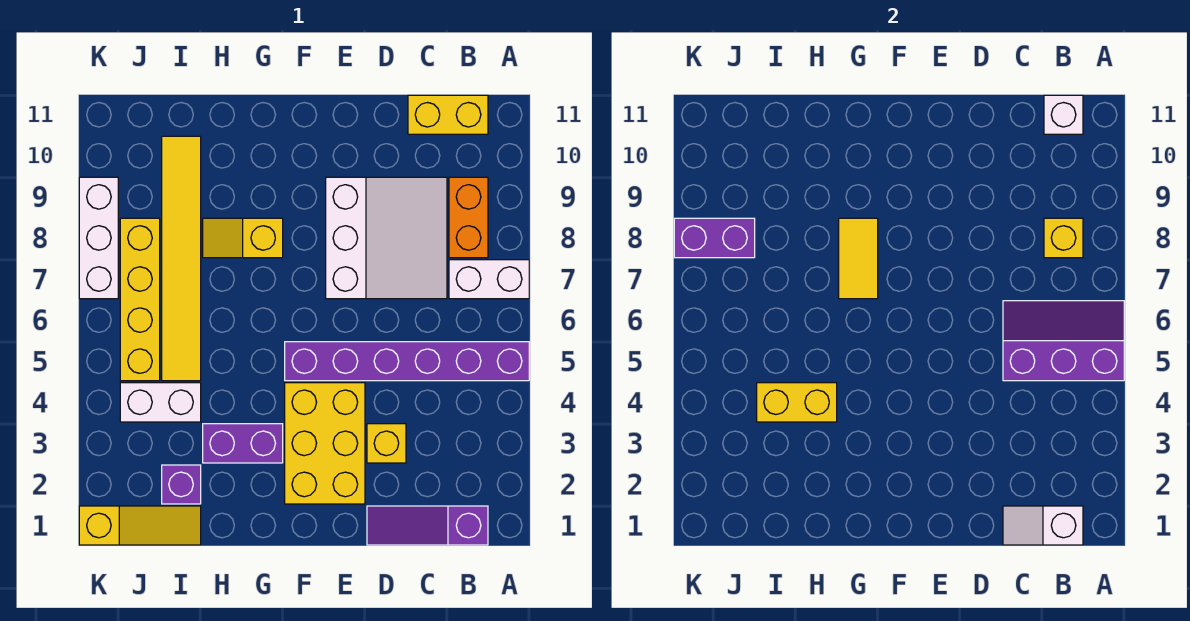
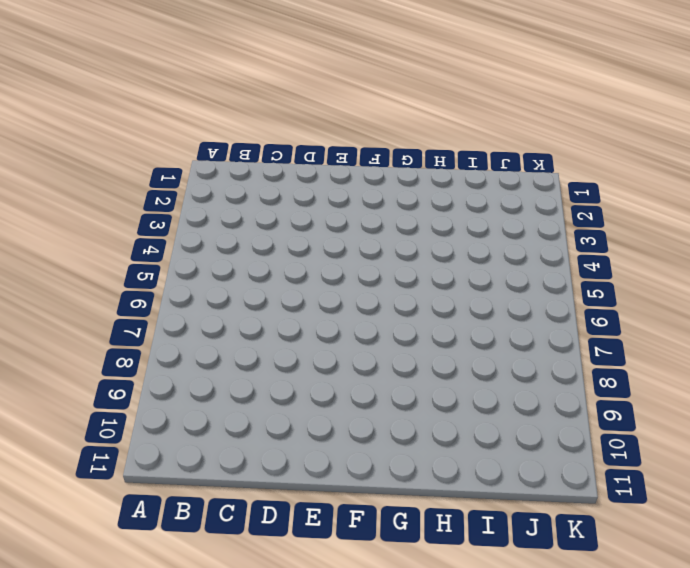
none -> purple brick A5:F5 level 1
none -> white brick A7:B7 level 1
none -> purple slope B1:D1 level 1 top B

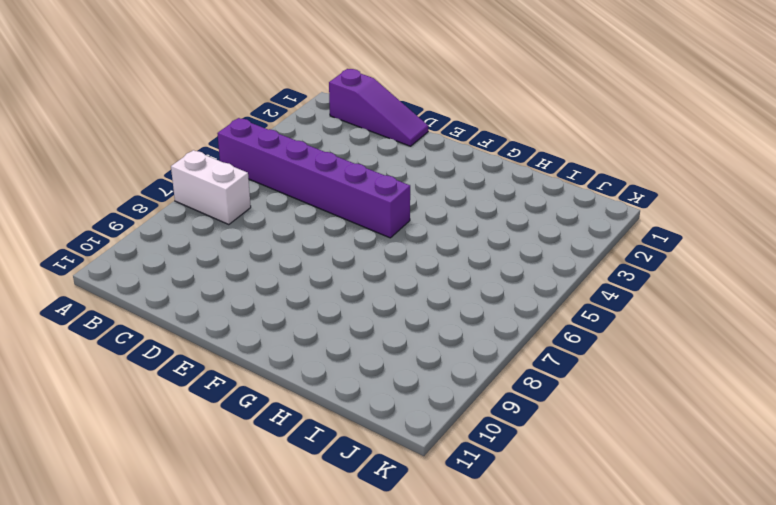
none -> orange brick B8:B9 level 1
none -> yellow brick B11:C11 level 1
none -> white slope C7:E9 level 1 top E

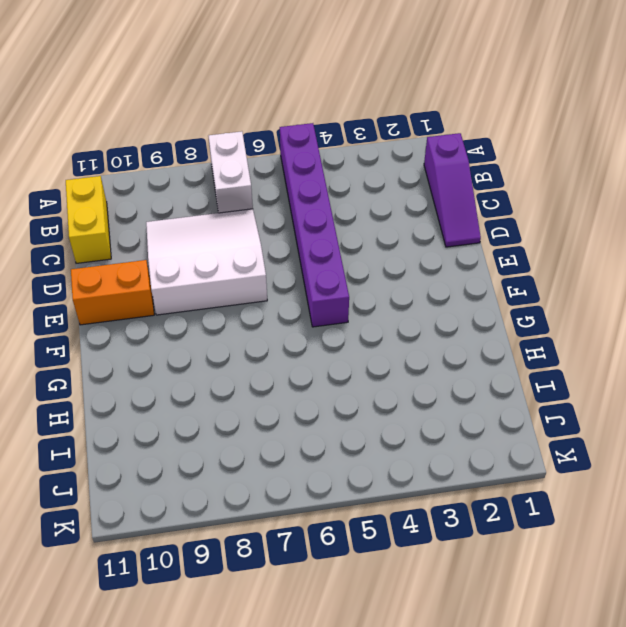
orange brick E10:E11 level 1 -> orange brick B8:B9 level 1
none -> yellow brick D3 level 1
none -> yellow brick E2:F4 level 1
none -> purple brick G3:H3 level 1

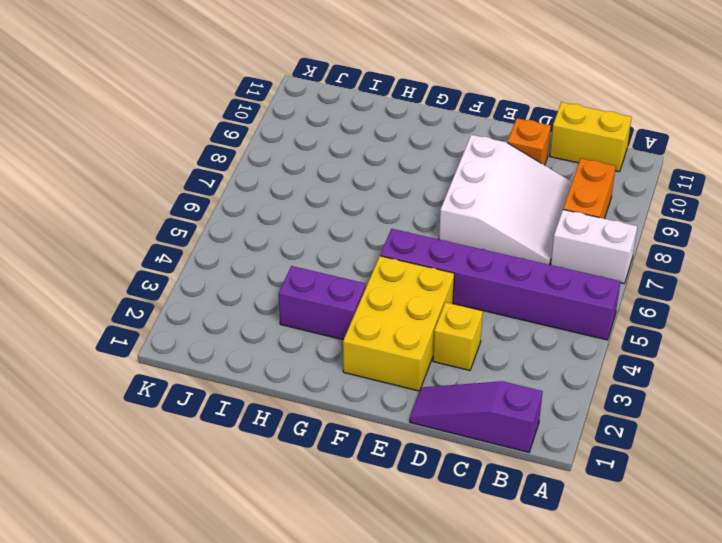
orange brick D10 level 1 -> none
none -> yellow slope G8:H8 level 1 top G
none -> yellow slope I1:K1 level 1 top K
none -> purple brick I2 level 1

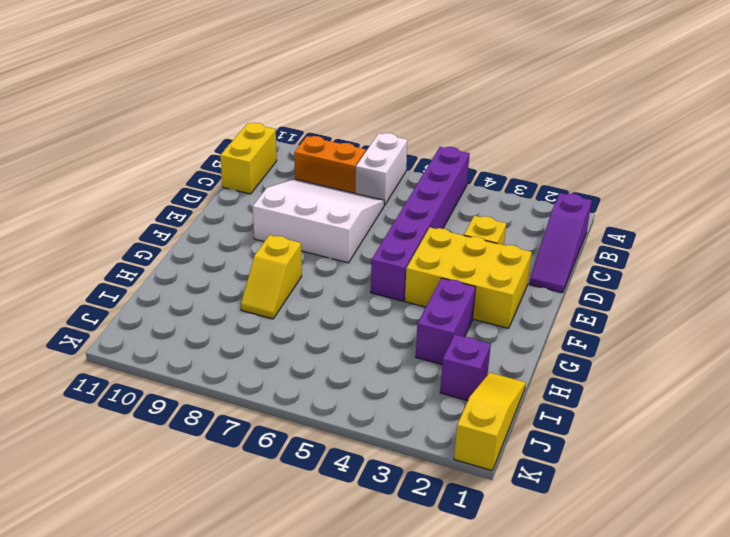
none -> white brick I4:J4 level 1
none -> yellow tile I5:I10 level 1
none -> yellow brick J5:J8 level 1

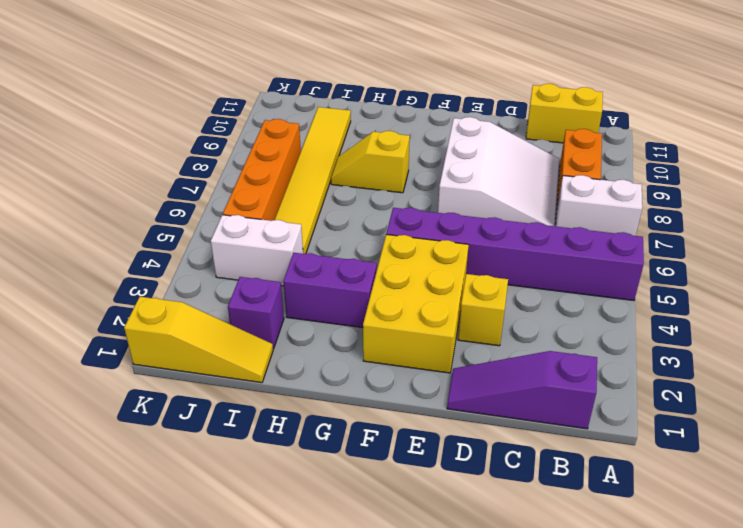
orange brick J5:J8 level 1 -> yellow brick J5:J8 level 1
none -> white brick K7:K9 level 1
none -> purple slope A5:C6 level 2 top 5
none -> white slope B1:C1 level 2 top B

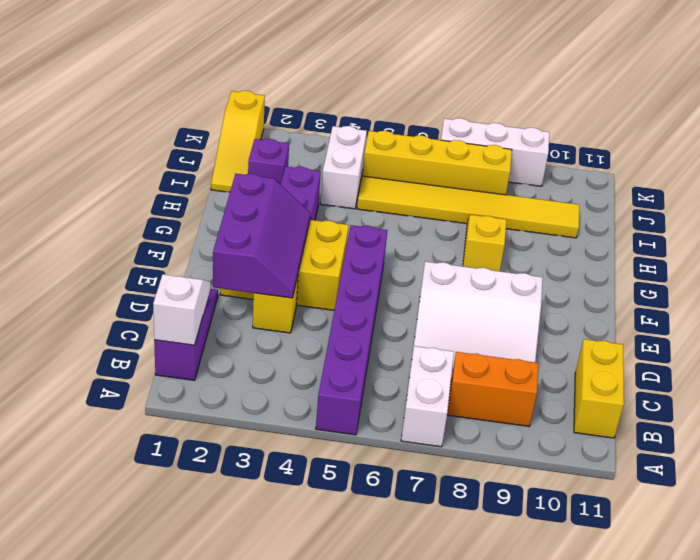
purple slope D2:F3 level 2 top 2 -> purple slope A5:C6 level 2 top 5
none -> yellow brick B8 level 2
none -> white brick B11 level 2
none -> yellow tile G7:G8 level 2

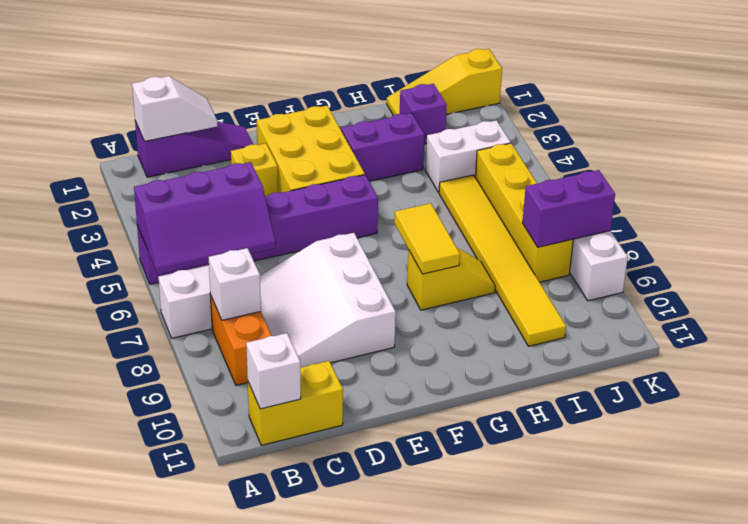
white brick B8 level 2 -> yellow brick B8 level 2
none -> yellow brick H4:I4 level 2

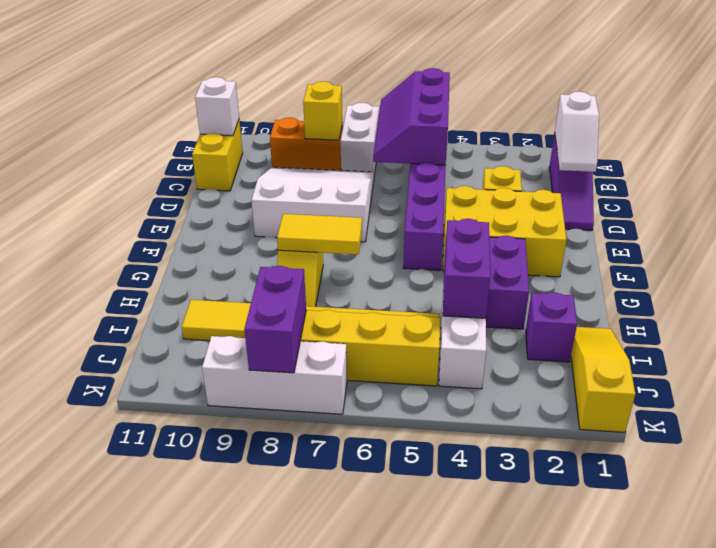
purple brick H4:I4 level 2 -> yellow brick H4:I4 level 2

